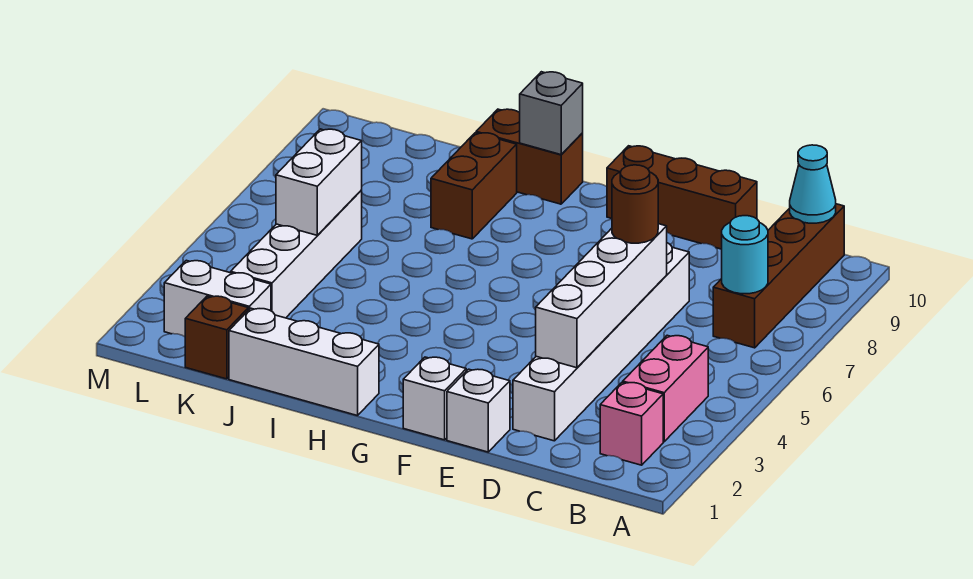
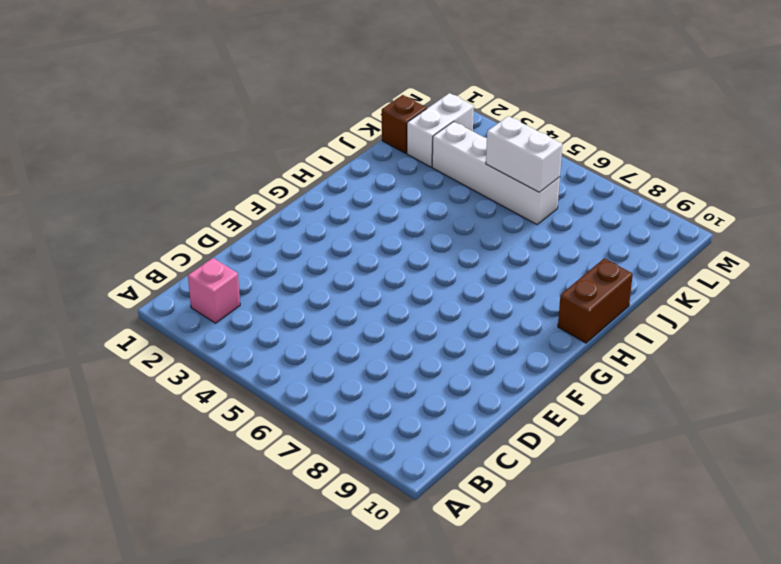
none -> pink brick B3:B4 level 1
none -> brown brick B7:B10 level 1
none -> white brick D2:D7 level 1

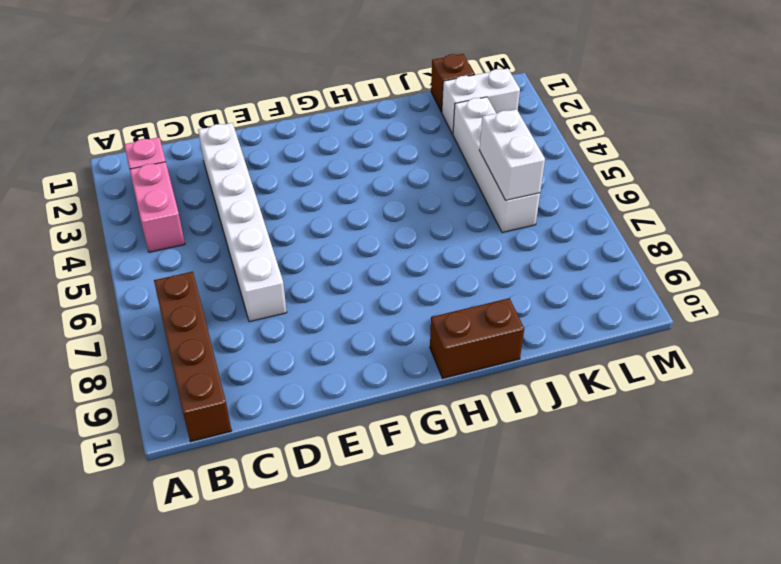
none -> brown brick D10:F10 level 1
none -> white brick E1 level 1
none -> white brick F1 level 1

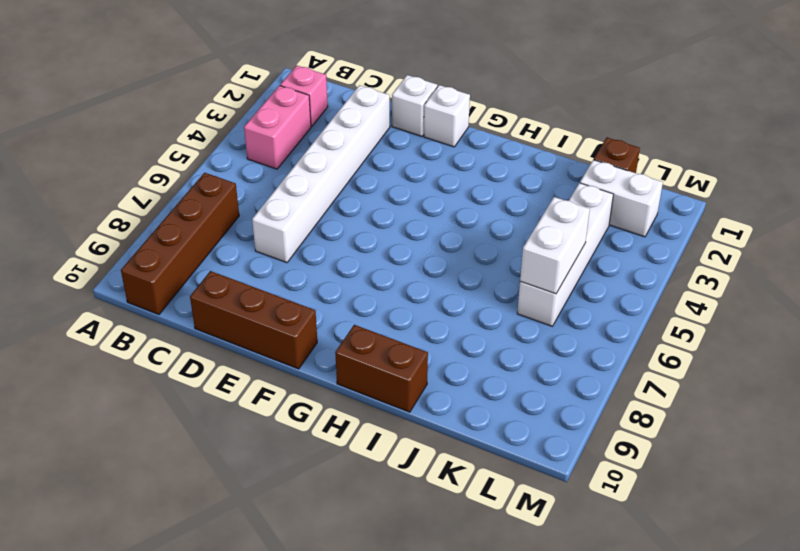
none -> white brick H1:J1 level 1
none -> brown brick I8:I9 level 1
none -> cyan round brick B7 level 2

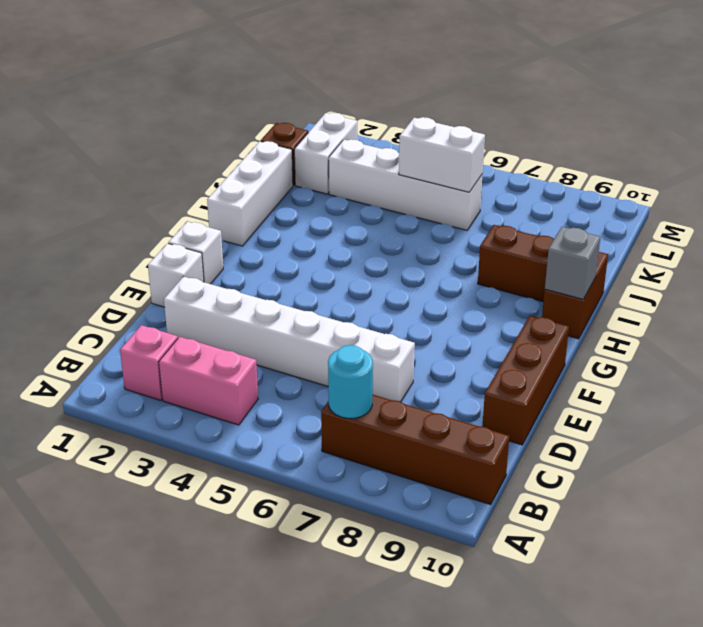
none -> cyan cone B10 level 2
none -> white brick D3:D6 level 2
none -> brown round brick D6 level 3

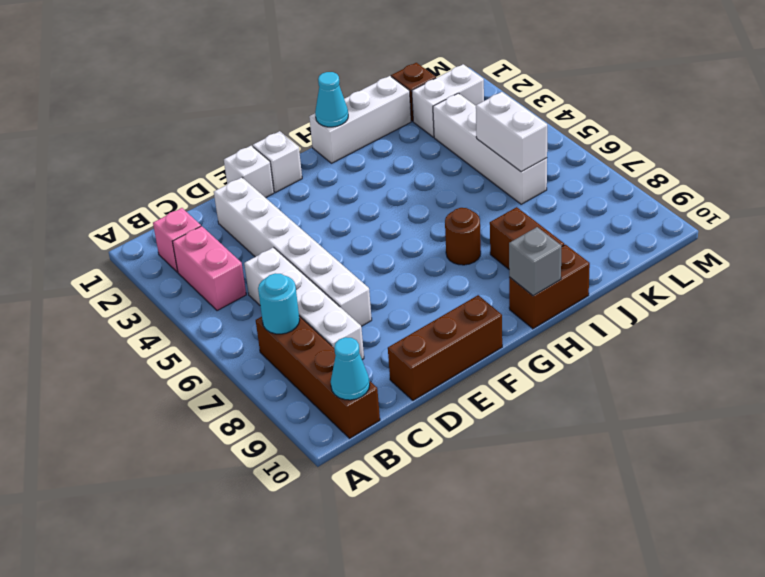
white brick C5:C8 level 1 -> white brick D3:D6 level 2
cyan cone H1 level 2 -> none
brown round brick H7 level 1 -> brown round brick D6 level 3

